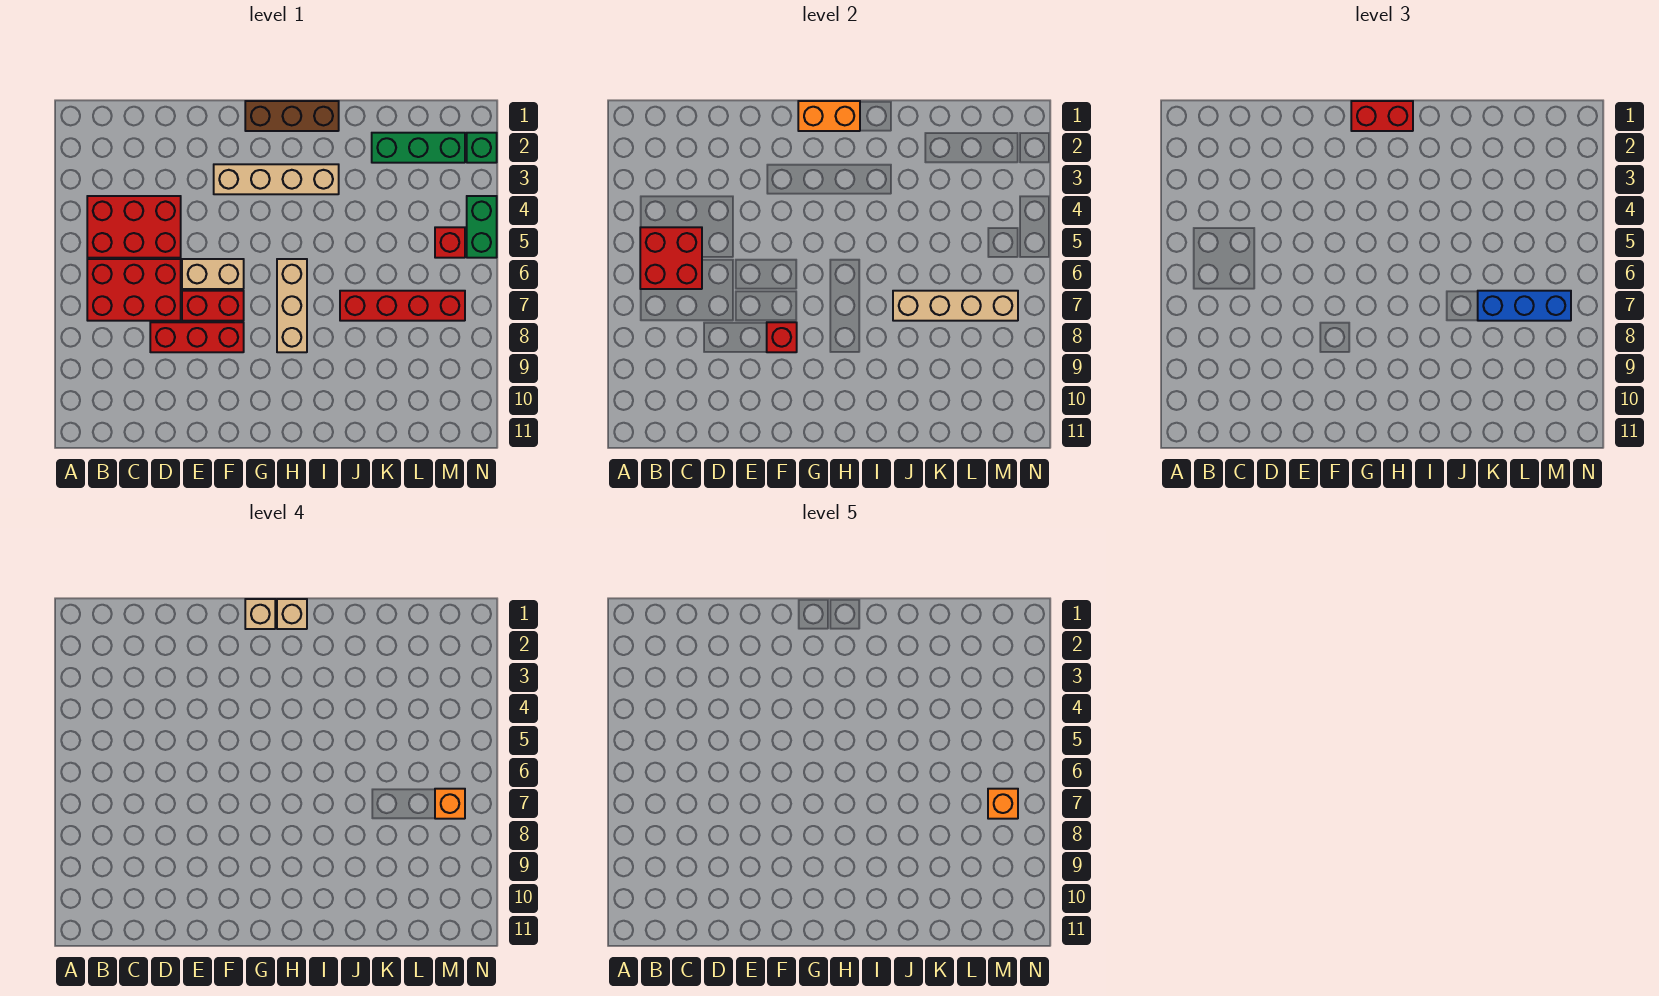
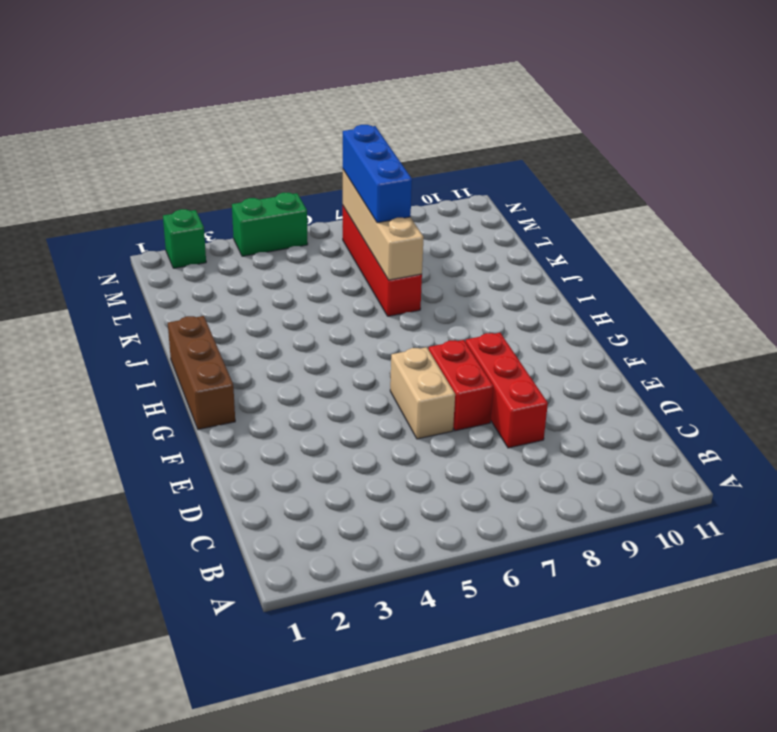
none -> red brick B4:D5 level 1
none -> red brick B6:D7 level 1
none -> tan brick F3:I3 level 1

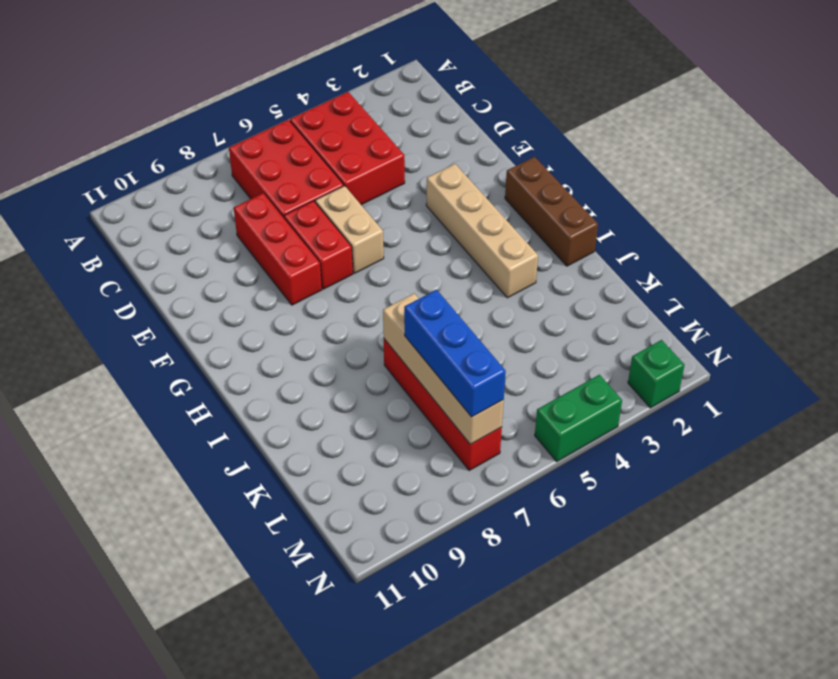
none -> tan brick H6:H8 level 1
none -> green brick K2:M2 level 1
none -> red brick M5 level 1

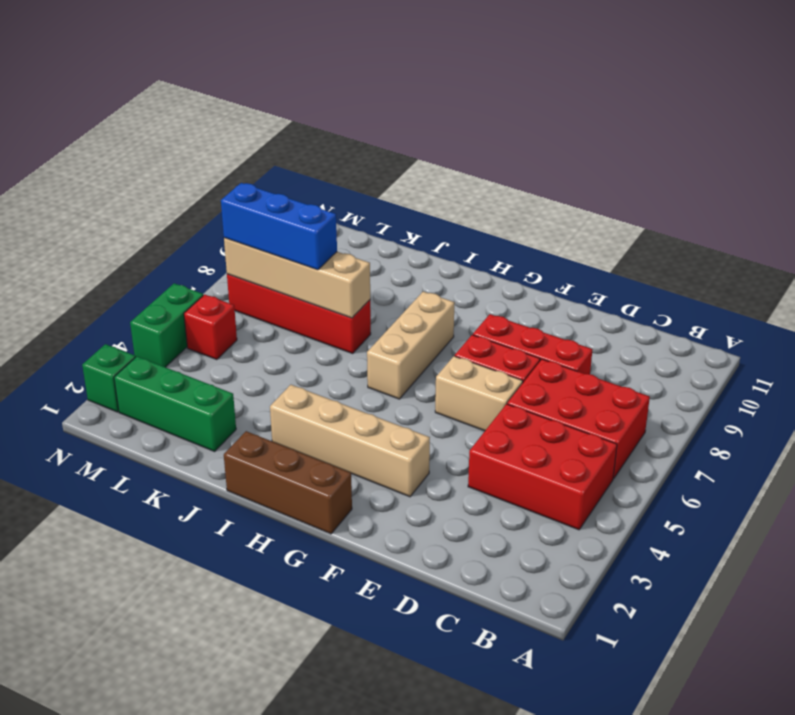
none -> red brick B5:C6 level 2
none -> red brick F8 level 2
none -> orange brick G1:H1 level 2

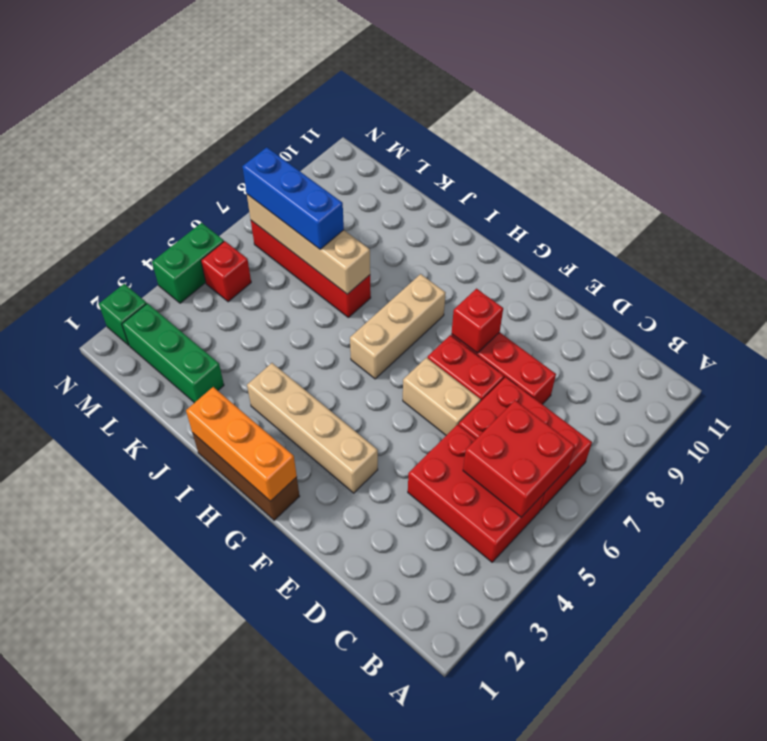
orange brick G1:I1 level 2 -> orange brick G1:H1 level 2
none -> red brick G1:H1 level 3
none -> tan brick G1 level 4
none -> tan brick H1 level 4

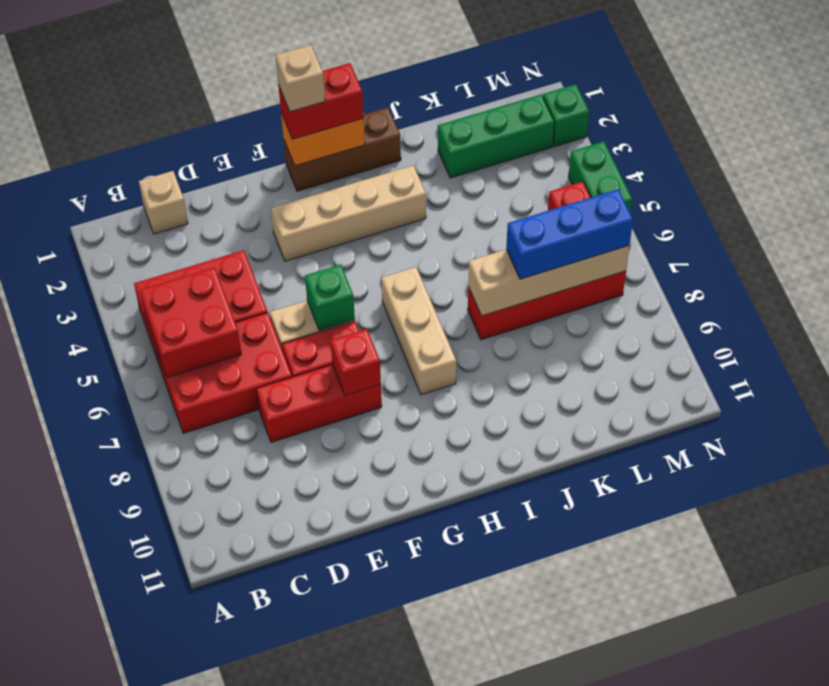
tan brick C1 level 1 -> tan brick H1 level 4
green brick F6 level 2 -> none
none -> orange brick M7 level 4
none -> orange brick M7 level 5

